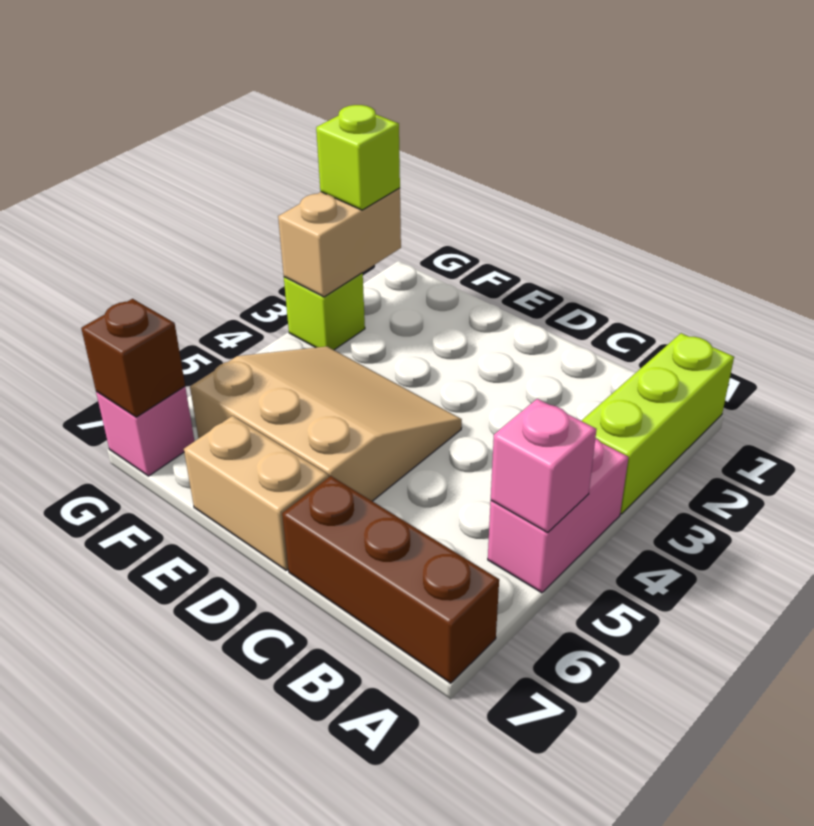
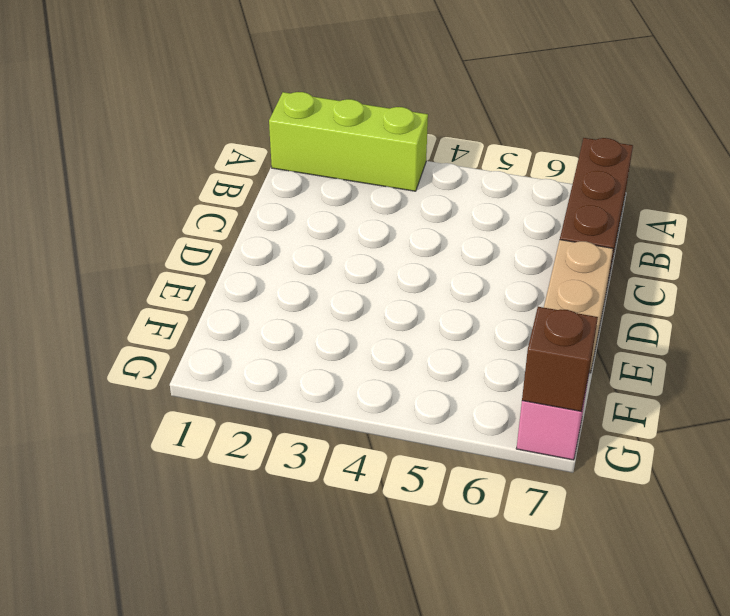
none -> pink brick A4:A5 level 1
none -> tan slope D4:F6 level 1 top 6

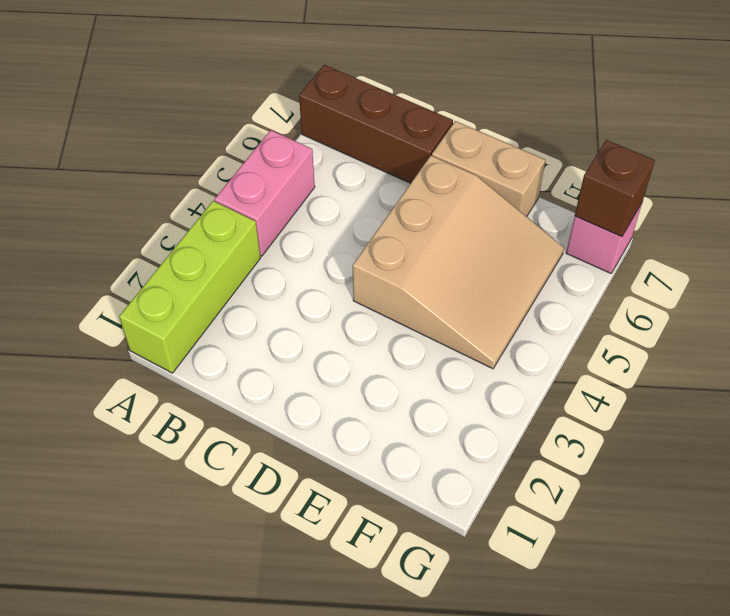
tan slope D4:F6 level 1 top D -> tan slope D4:F6 level 1 top 6
none -> lime brick G3 level 1
none -> pink brick A5 level 2

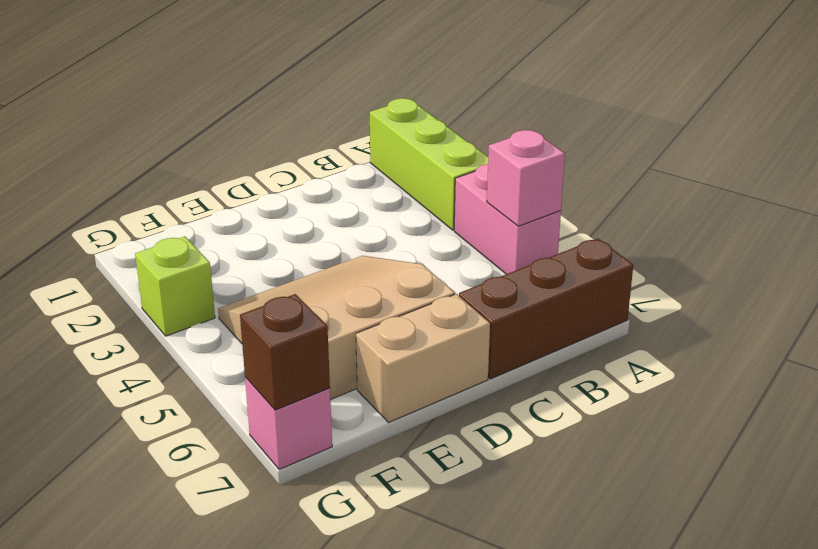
none -> tan brick G2:G3 level 2
none -> lime brick G2 level 3

